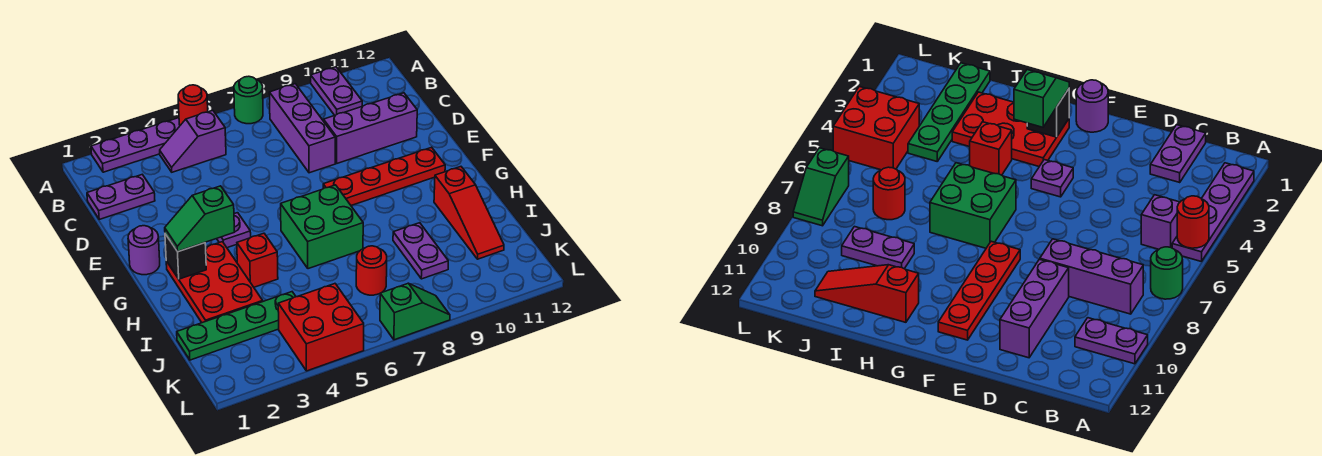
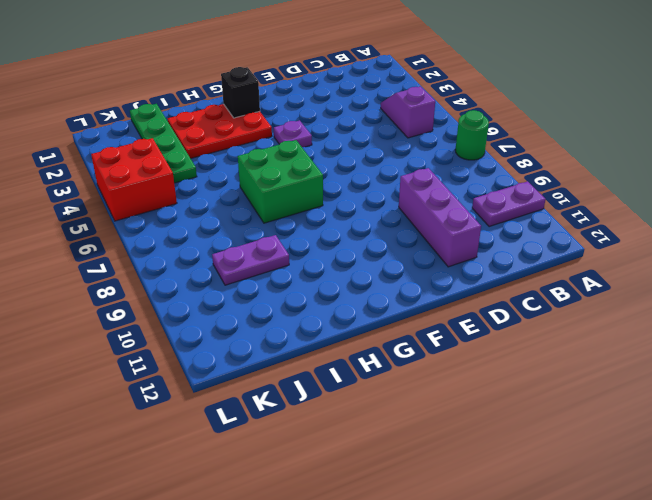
none -> purple plate A2:A5 level 1
none -> purple brick B8:D8 level 1
none -> purple plate C1:C2 level 1

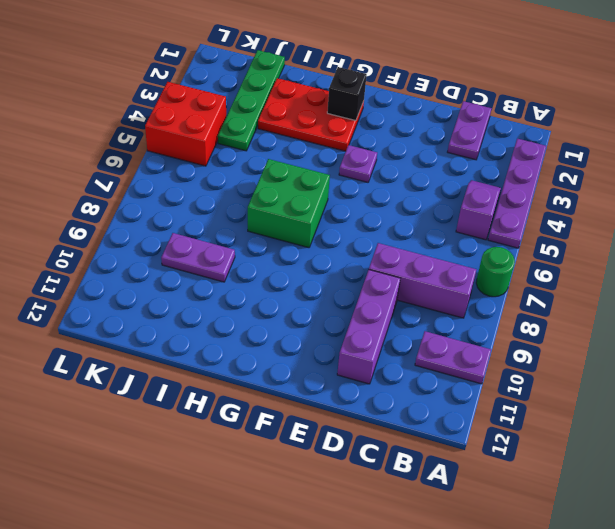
none -> purple round brick F1 level 1
none -> red plate F8:F11 level 1
none -> red brick H4 level 1

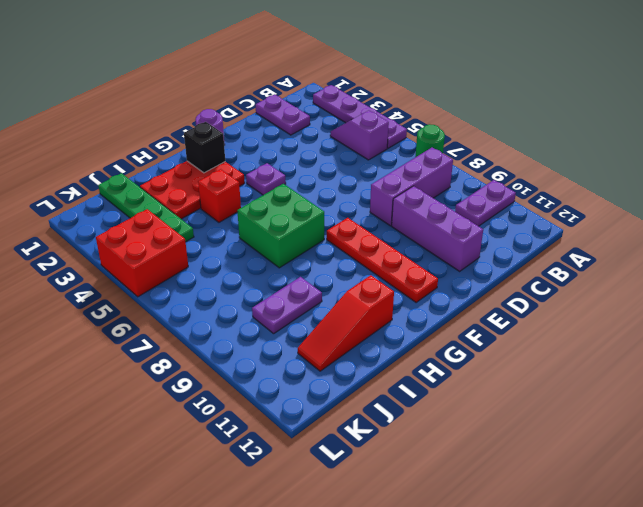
none -> red round brick J7 level 1
none -> green slope L7:L8 level 1 top 7
none -> red round brick A5 level 2

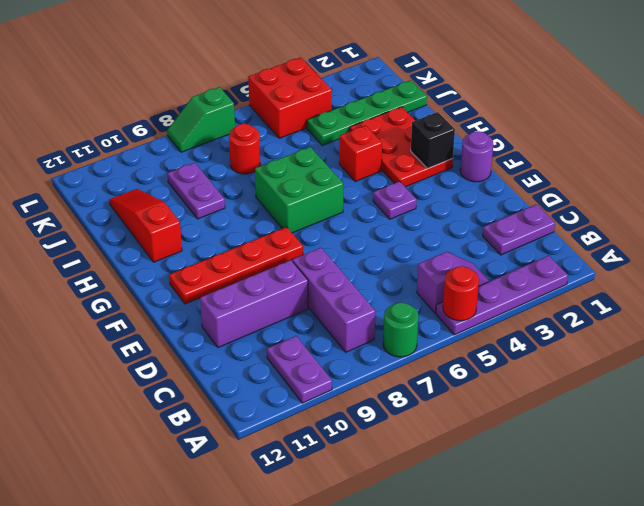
none -> green slope G2:G3 level 3 top 3

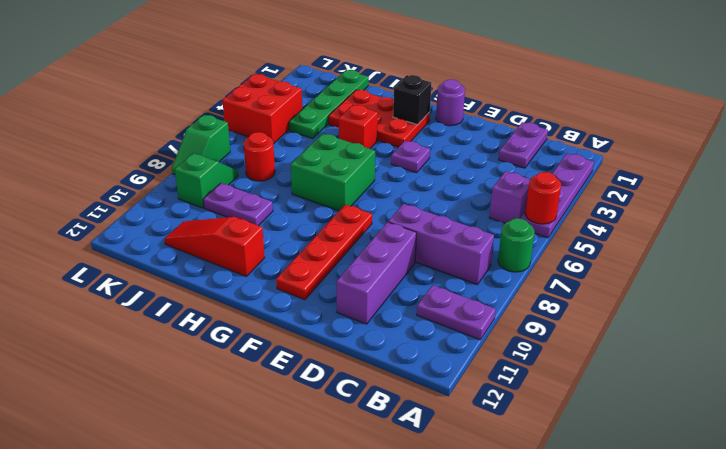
green slope K8:K9 level 1 top 9 -> green slope G2:G3 level 3 top 3

